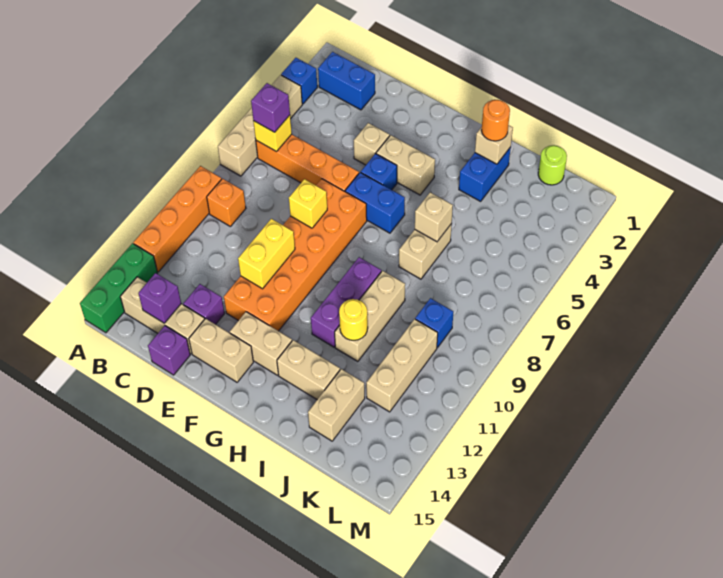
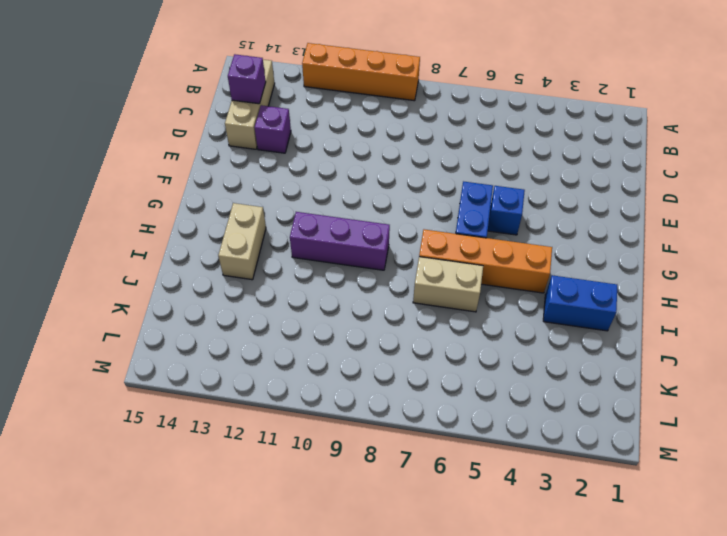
orange brick H4:H7 level 1 -> orange brick B6:E6 level 1
none -> blue brick A3 level 1
none -> tan brick A4:A7 level 1
none -> green brick A13:A15 level 1
none -> blue brick B2:C2 level 1

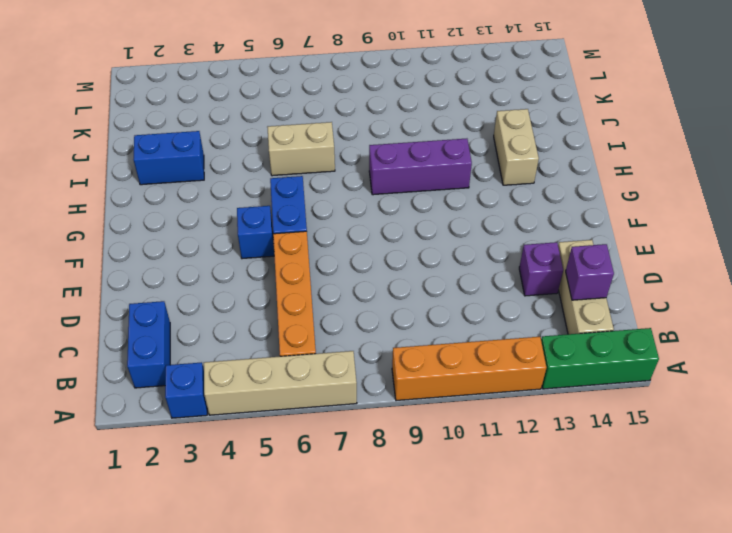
none -> orange brick B9 level 1
none -> purple brick D15 level 1
none -> tan brick E4 level 1
none -> orange brick E7:F12 level 1

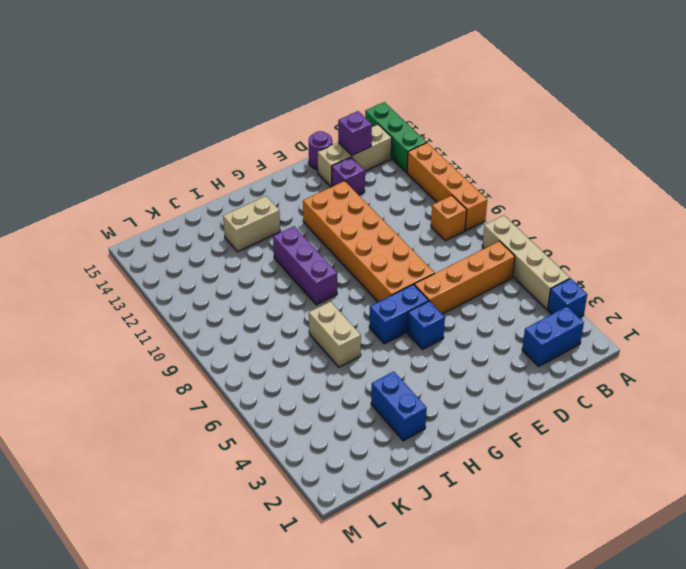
purple round brick D15 level 1 -> purple brick D15 level 1
none -> tan brick E4 level 1
none -> tan brick E14:F14 level 1
none -> tan brick F4:G4 level 1
none -> tan brick F13:G13 level 1

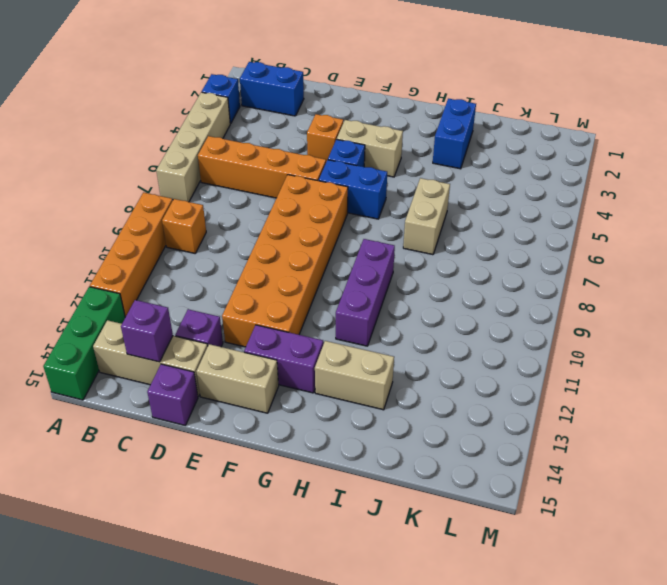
orange brick E4 level 1 -> tan brick E4 level 1
purple brick F13:G13 level 1 -> tan brick F13:G13 level 1
none -> tan brick I9:I11 level 1
none -> tan brick J13:J14 level 1
none -> lime round brick K1 level 1
none -> blue brick K9 level 1

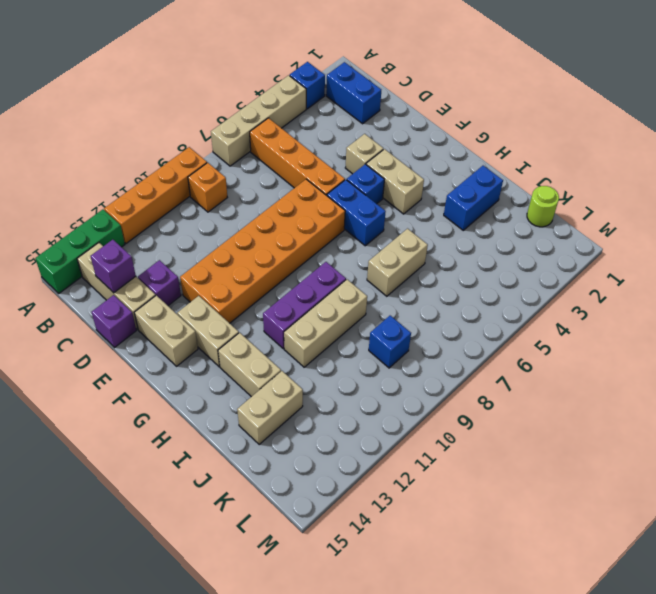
none -> tan brick K10:K12 level 1
none -> yellow brick B6 level 2
none -> yellow brick E8 level 2
none -> yellow brick E10:E11 level 2

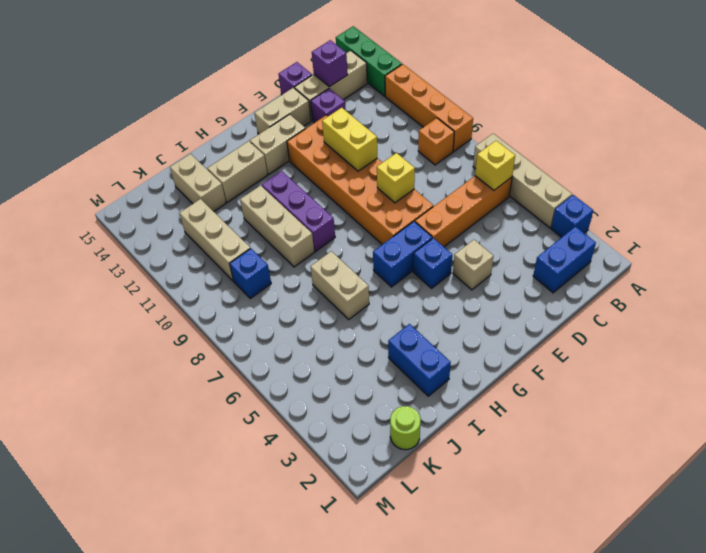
none -> tan brick F4:G4 level 1
none -> tan brick I2 level 2
none -> tan brick I6 level 2
none -> yellow round brick I11 level 2

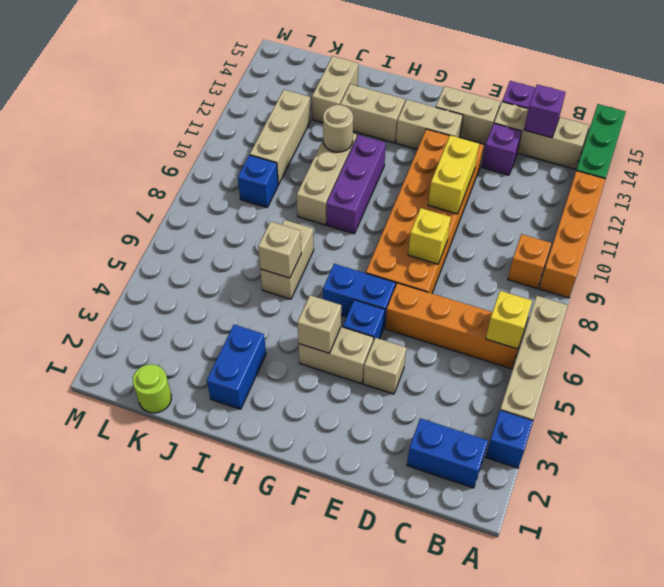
tan brick G4 level 2 -> tan brick I2 level 2
tan round brick I11 level 2 -> yellow round brick I11 level 2
none -> purple brick B6 level 3
none -> orange round brick I2 level 3

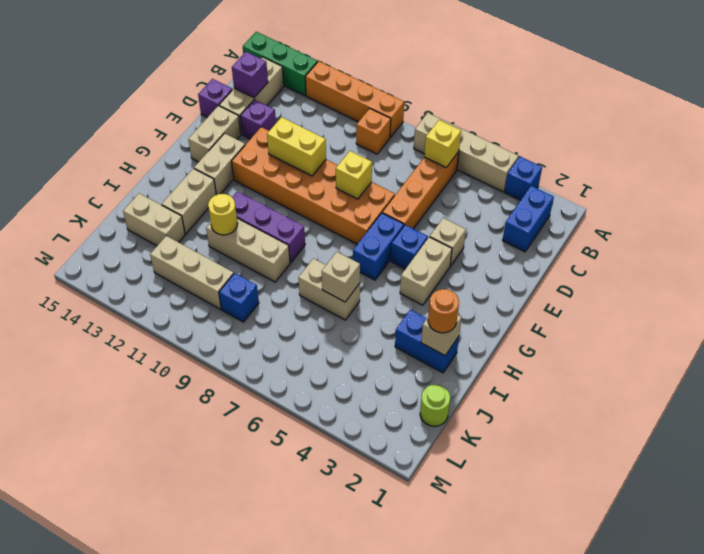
none -> purple brick B6 level 3

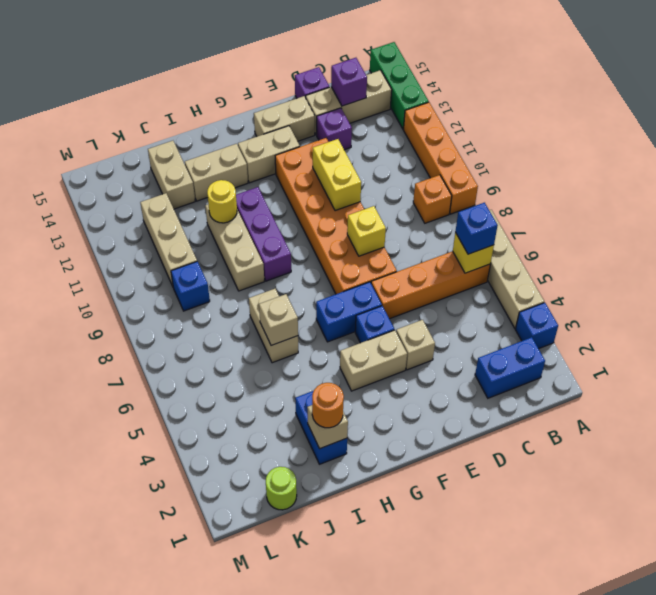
blue brick B6 level 3 -> purple brick B6 level 3

